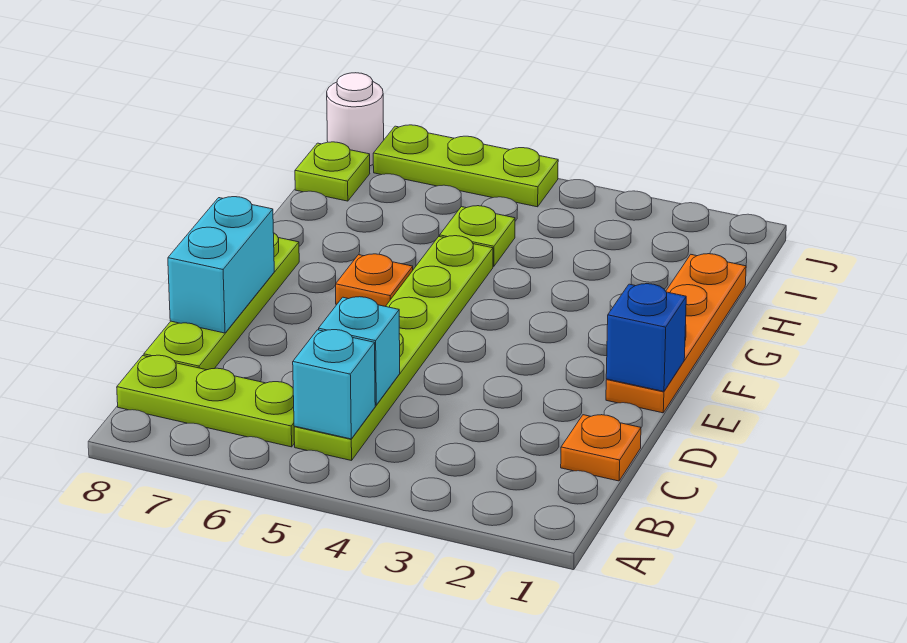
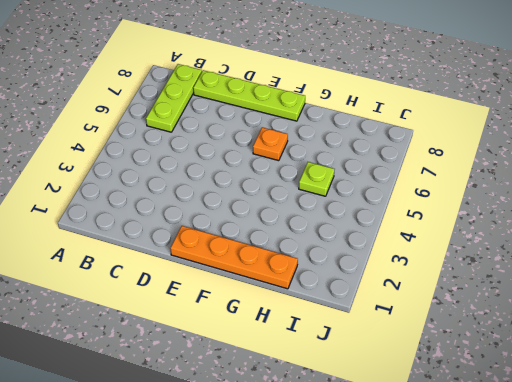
none -> lime plate B5:G5 level 1
none -> orange plate C1 level 1
none -> lime plate I8 level 1

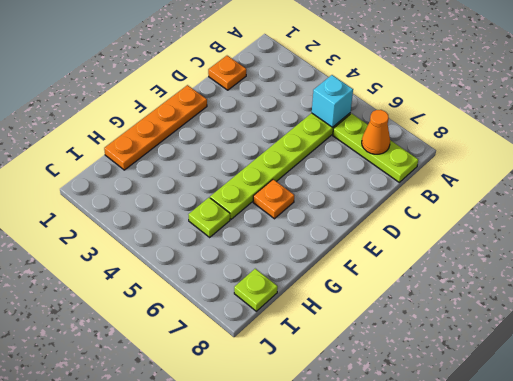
orange cone B7 level 2 -> none
none -> lime plate C8:F8 level 1
none -> lime plate J5:J7 level 1
none -> white round brick J8 level 1

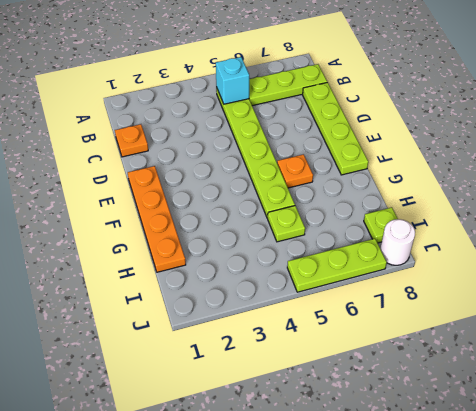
none -> cyan brick C5 level 2
none -> cyan brick D8:E8 level 2
none -> blue brick E1 level 2

